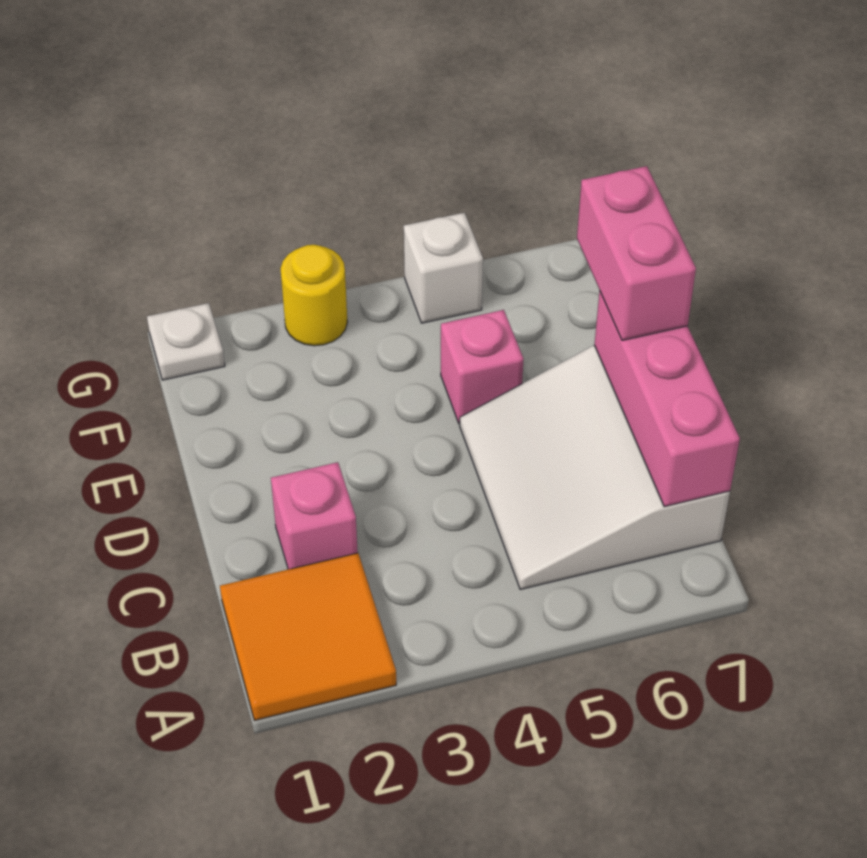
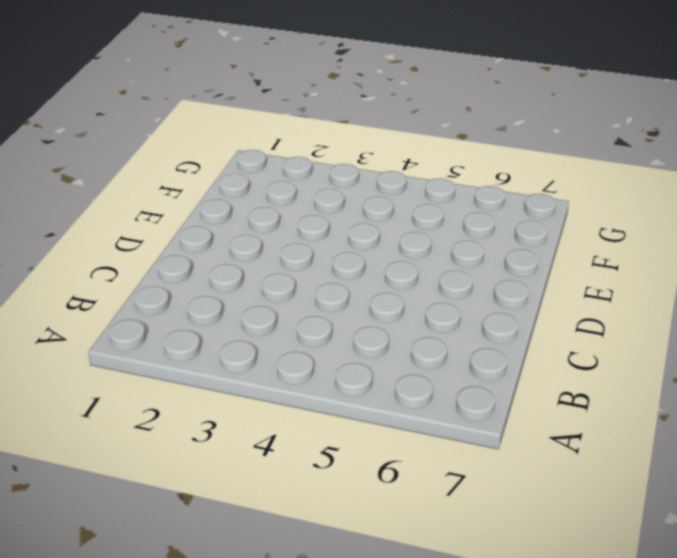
none -> orange tile A1:B2 level 1
none -> white slope B5:D7 level 1 top 7

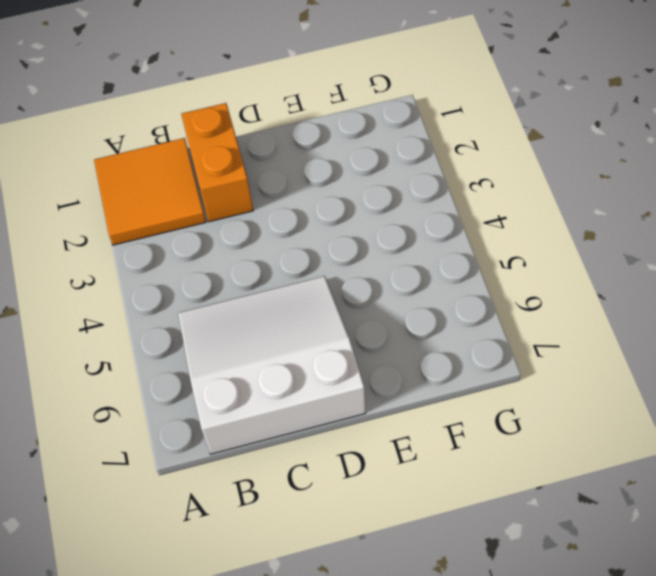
orange brick C1:C2 level 1 -> pink brick C2 level 1
none -> pink brick E5 level 1
none -> white plate G1 level 1

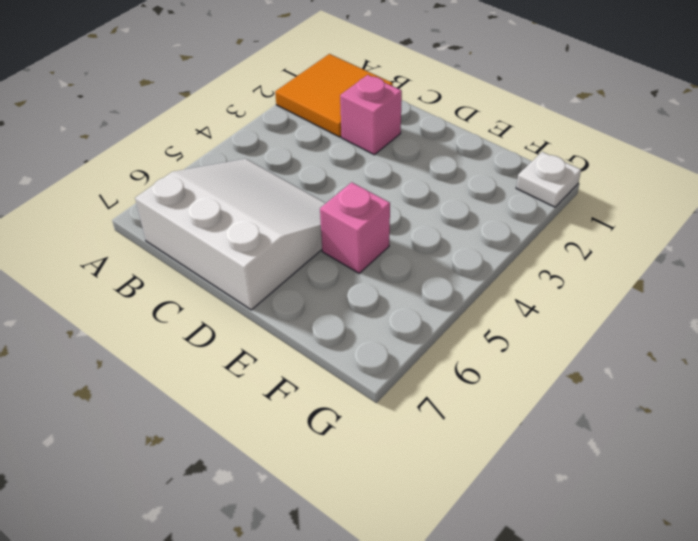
none -> yellow round brick G3 level 1
none -> white brick G5 level 1

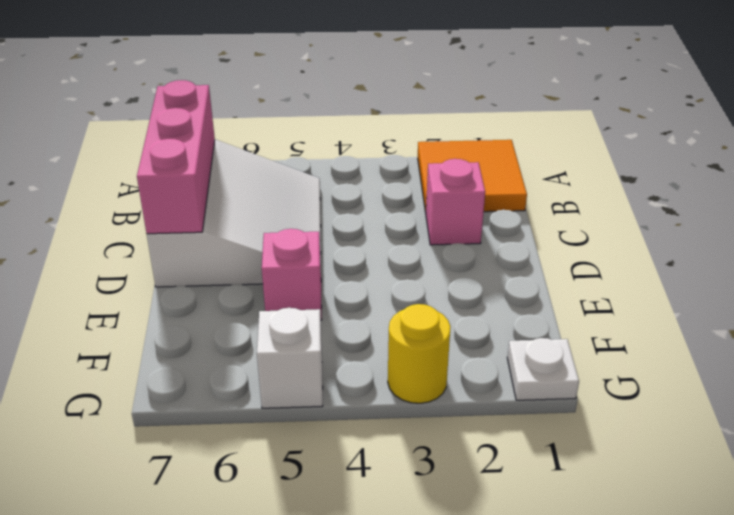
none -> pink brick D7:E7 level 3

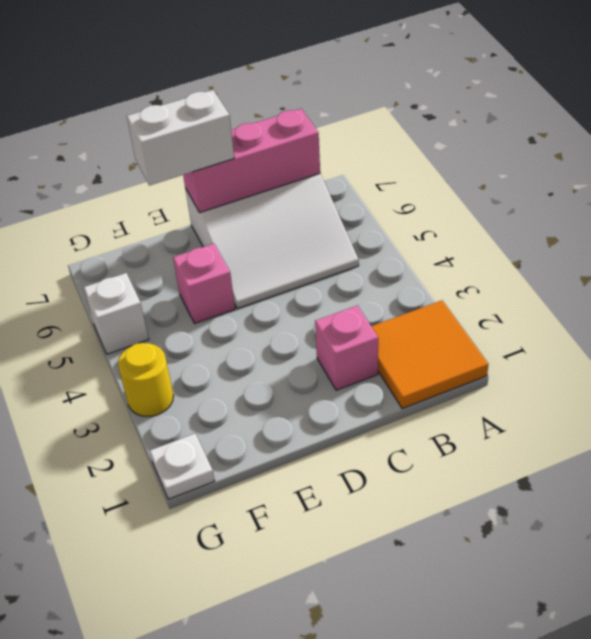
white brick D7:E7 level 3 -> pink brick D7:E7 level 3

